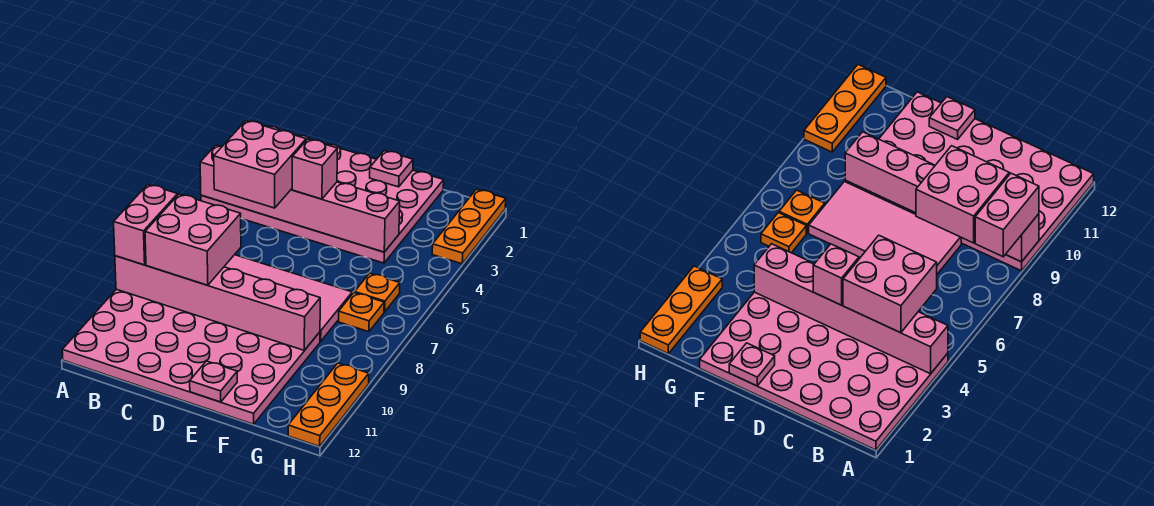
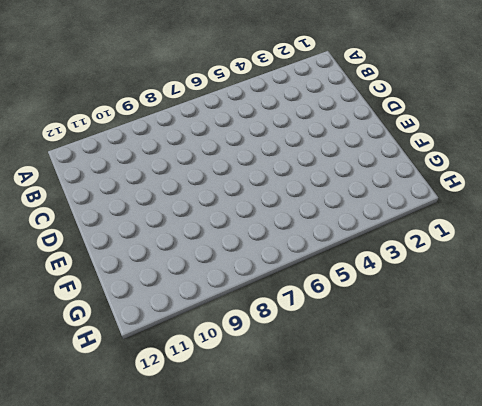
none -> pink plate A1:F4 level 1
none -> pink plate A9:F12 level 1
none -> pink tile C7:F8 level 1

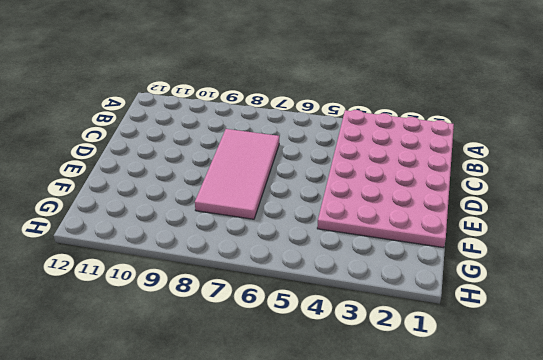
none -> pink plate A9:F12 level 1
none -> orange plate G6 level 1
none -> orange plate G7 level 1

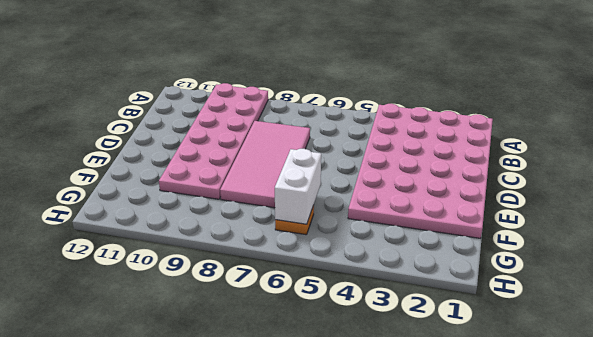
pink plate A9:F10 level 1 -> pink plate A9:F12 level 1
white brick F6:G6 level 2 -> none
none -> orange plate G7 level 1
none -> orange plate H1:H3 level 1
none -> orange plate H10:H12 level 1

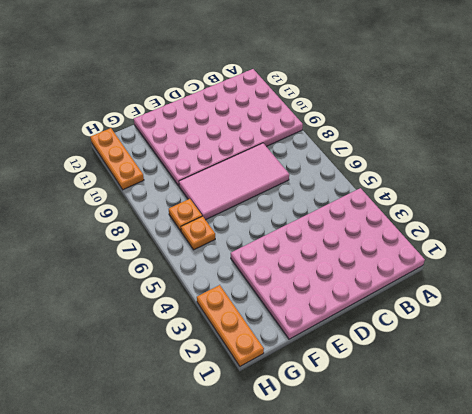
none -> pink brick A4:F4 level 2
none -> pink brick A9:F9 level 2
none -> pink plate E1 level 2

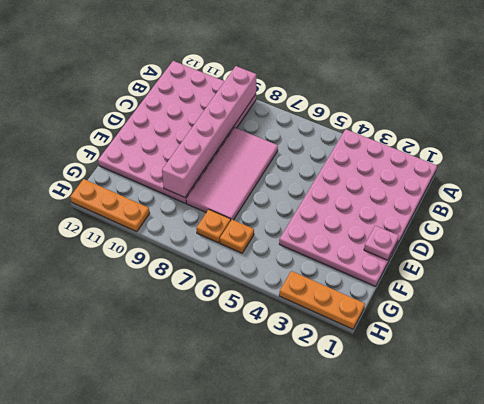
none -> pink brick A4:F4 level 2
none -> pink plate E12 level 2
none -> pink brick A8:A9 level 3

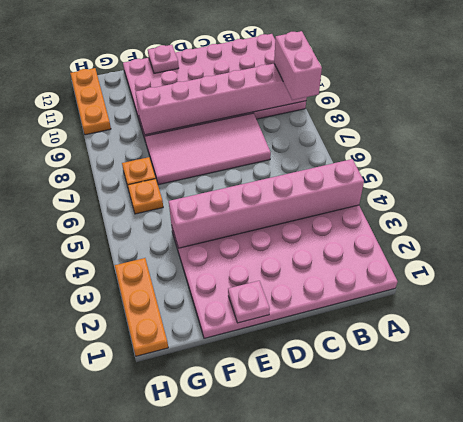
none -> pink brick B4:C5 level 3
none -> pink brick B8:C9 level 3
none -> pink brick D4 level 3

